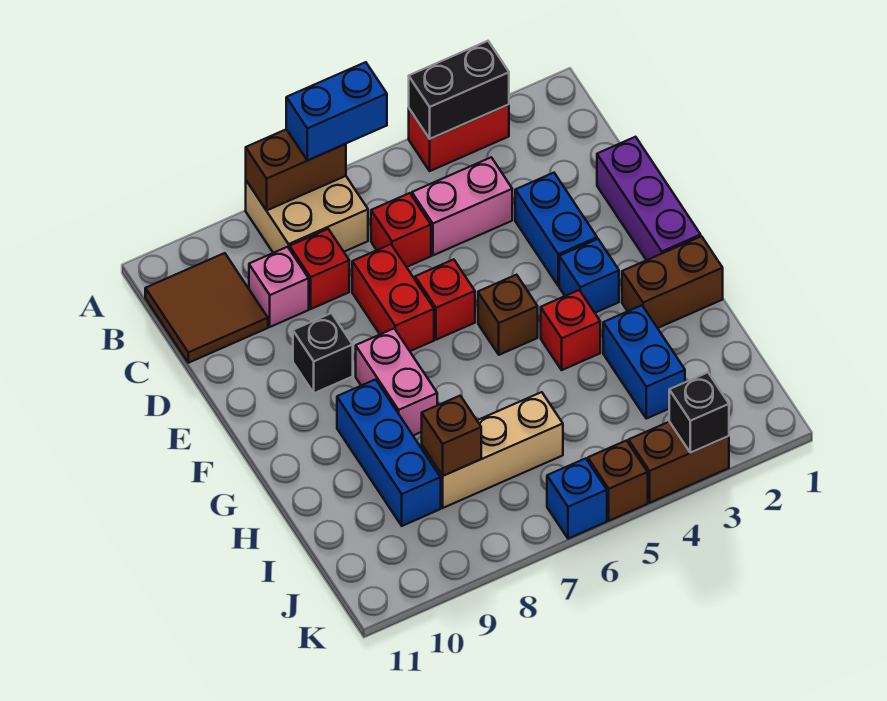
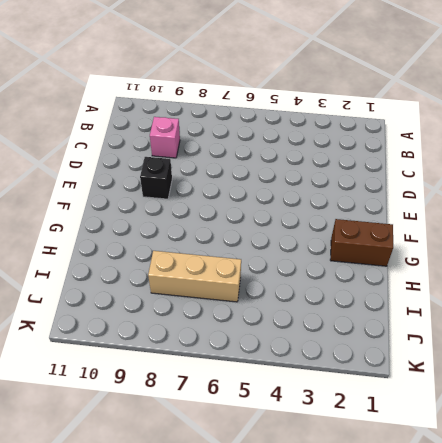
none -> red brick A3:A4 level 1
none -> tan brick A7:B8 level 1
none -> brown tile B10:C11 level 1

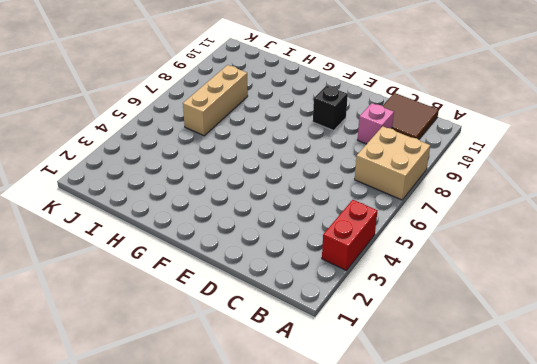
none -> pink brick C4:C5 level 1
none -> red brick C6 level 1
none -> red brick C8 level 1

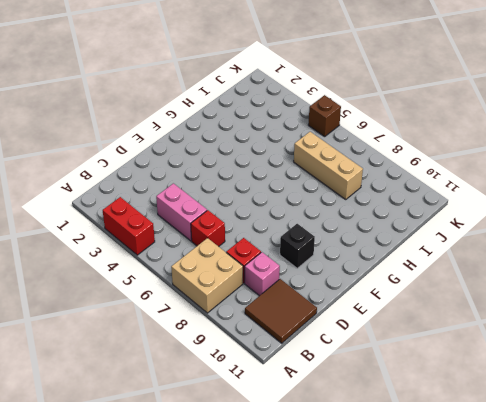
none -> purple brick D1:F1 level 1
none -> blue brick D3:E3 level 1
none -> red brick D7:E7 level 1

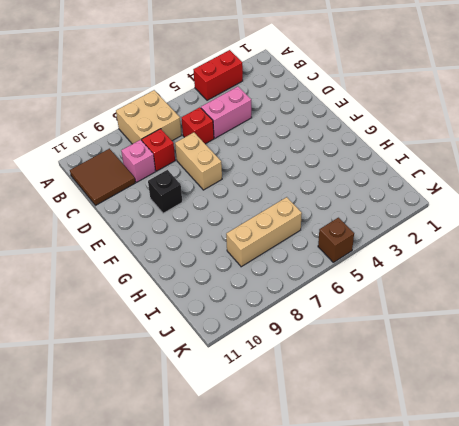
tan brick D7:E7 level 1 -> red brick D7:E7 level 1
none -> purple brick D1:F1 level 1
none -> blue brick D3:E3 level 1
none -> red brick E6 level 1

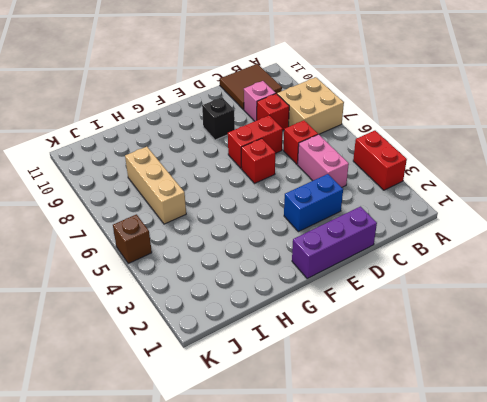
none -> blue brick F3 level 1
none -> brown brick F5 level 1
none -> pink brick F8:G8 level 1

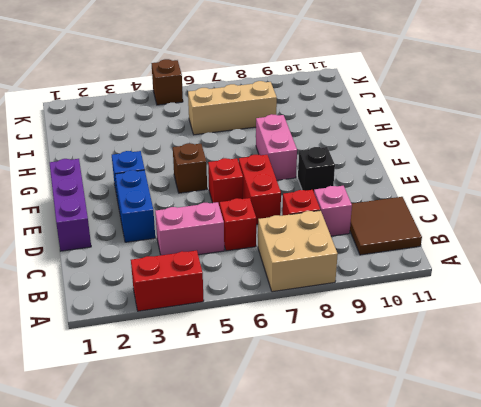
none -> brown brick G1:G2 level 1
none -> red brick G4 level 1
none -> blue brick G9:I9 level 1

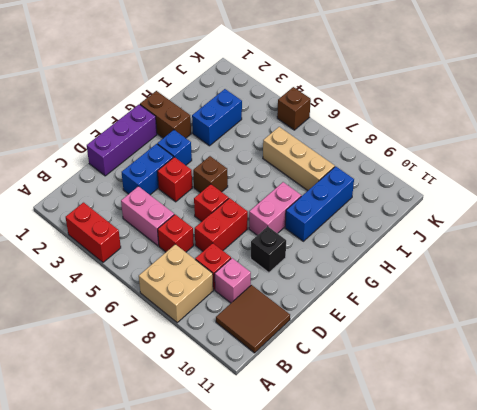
red brick E4 level 1 -> red brick G4 level 1
none -> brown brick K3:K4 level 1
none -> blue brick K6 level 1
none -> black brick A3:A4 level 2

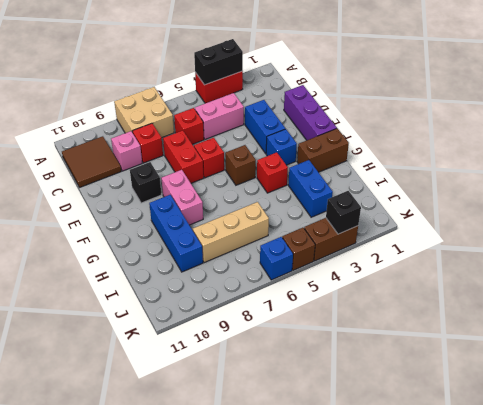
none -> brown brick A7:A8 level 2
none -> brown brick I8 level 2
none -> blue brick A6:A7 level 3

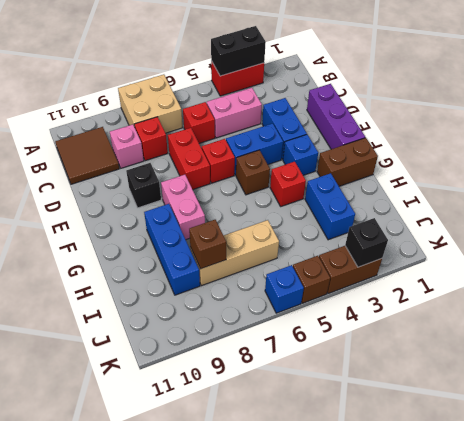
blue brick E4:E5 level 1 -> blue brick A6:A7 level 3
none -> brown brick A7:A8 level 2

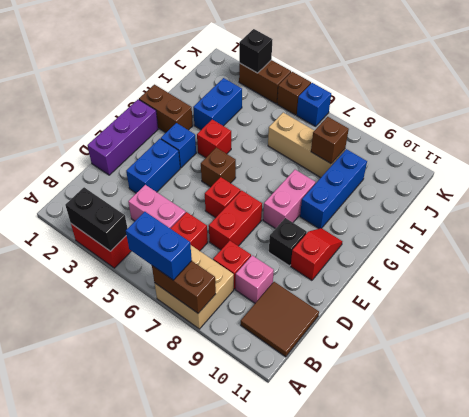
red slope E10:F10 level 1 top E -> none

